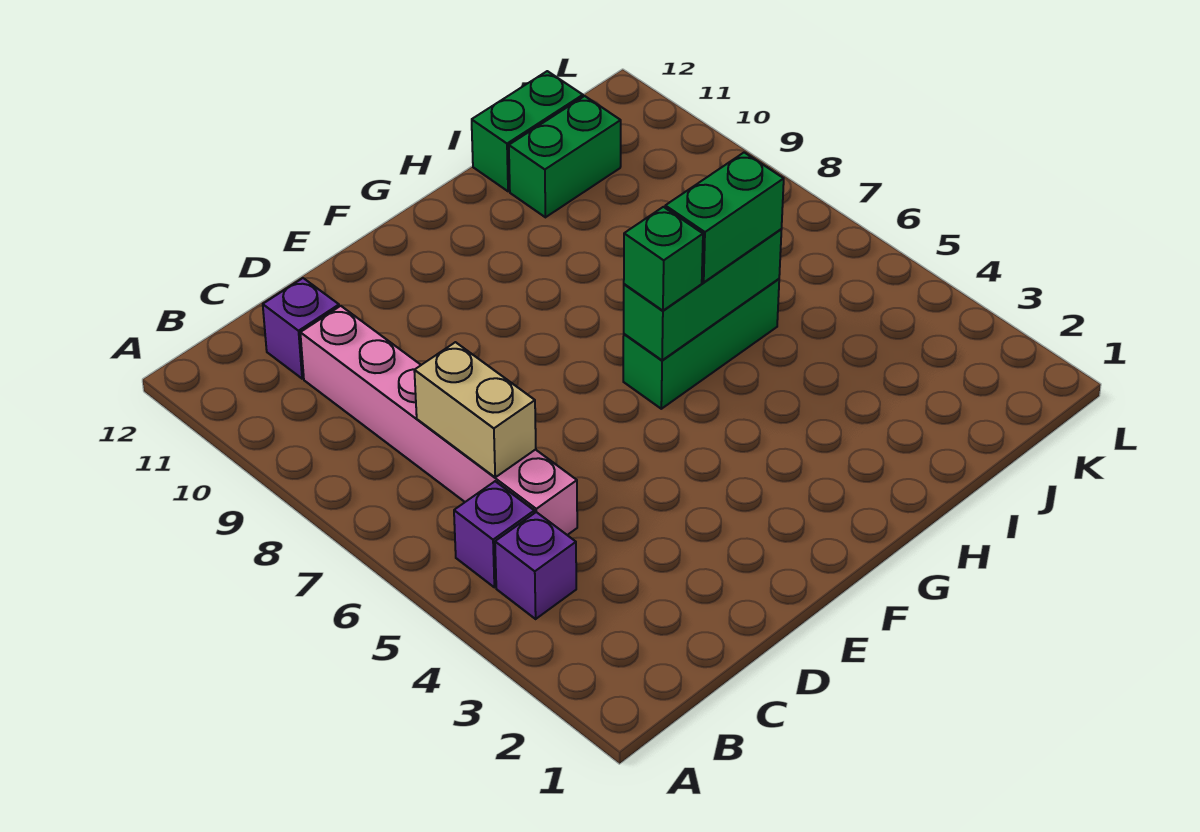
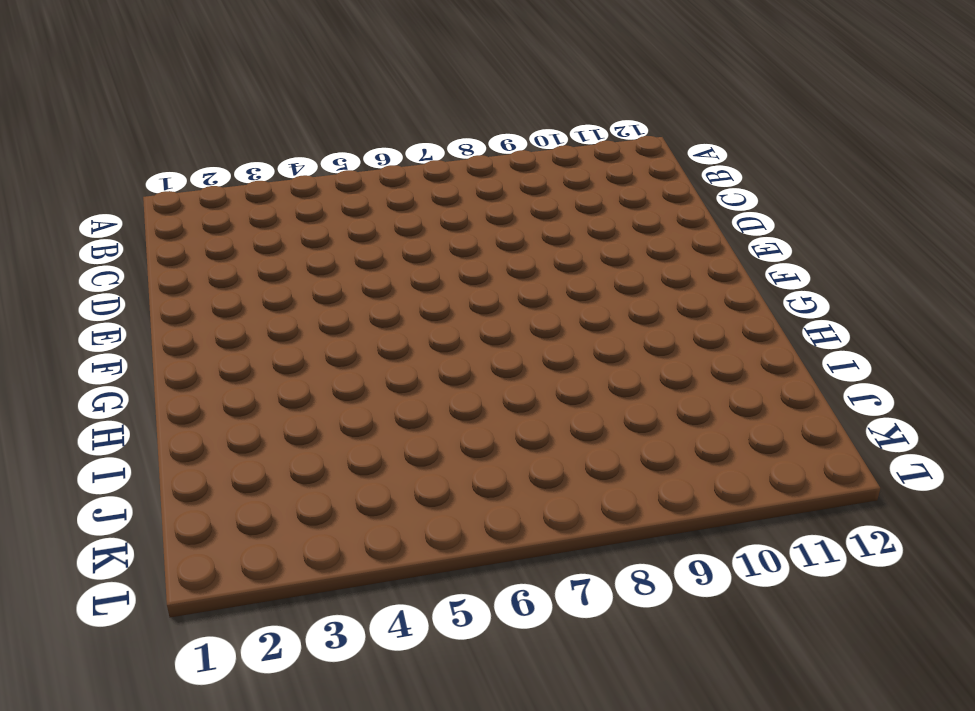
none -> purple brick B4 level 1
none -> purple brick B5 level 1

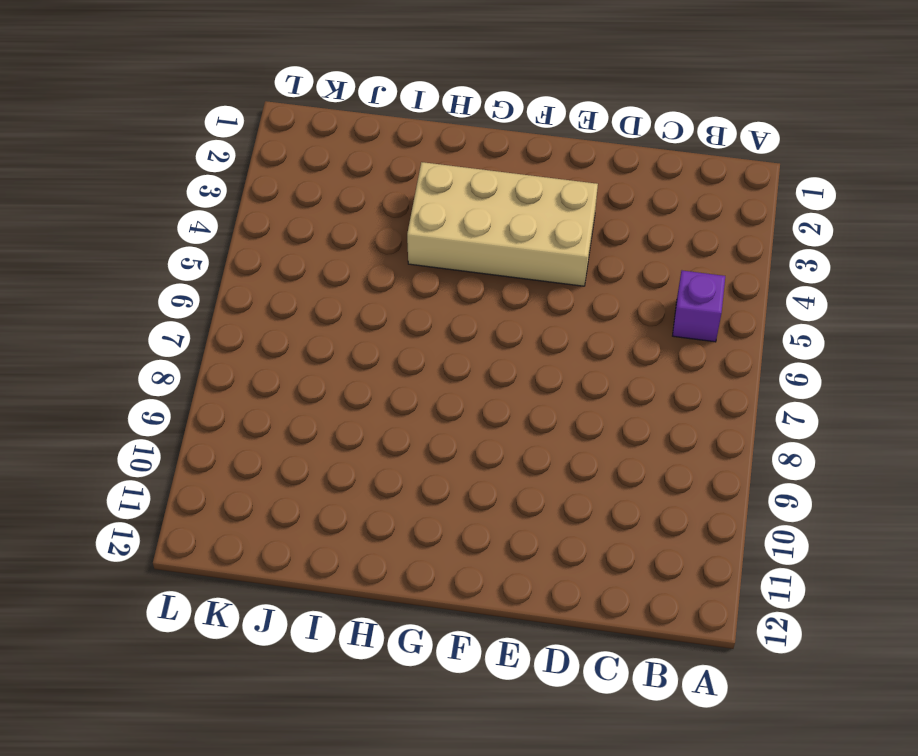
tan brick E3:H4 level 1 -> none
none -> purple brick B4 level 1
none -> pink brick C5:C10 level 1

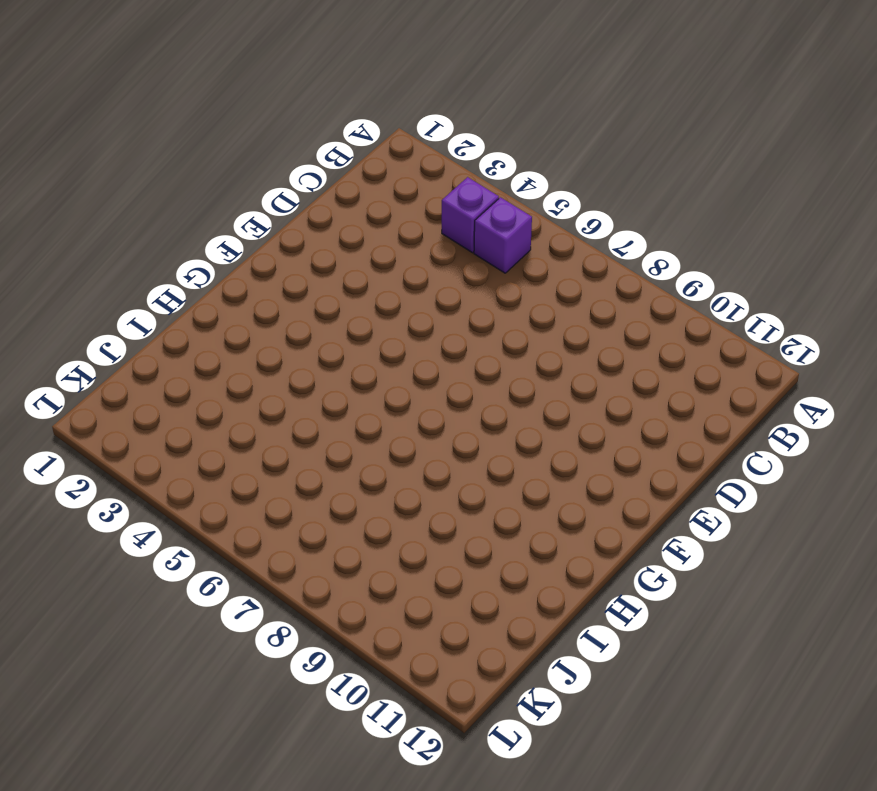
none -> pink brick C5:C10 level 1
none -> purple brick C11 level 1

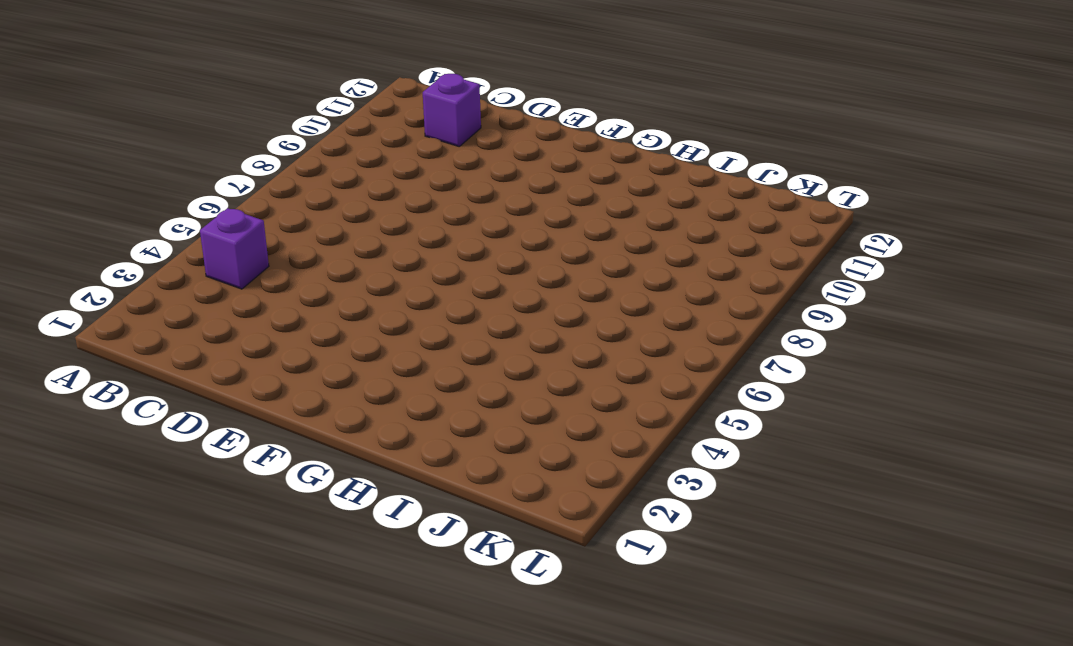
none -> purple brick B5 level 1
none -> pink brick C5:C10 level 1

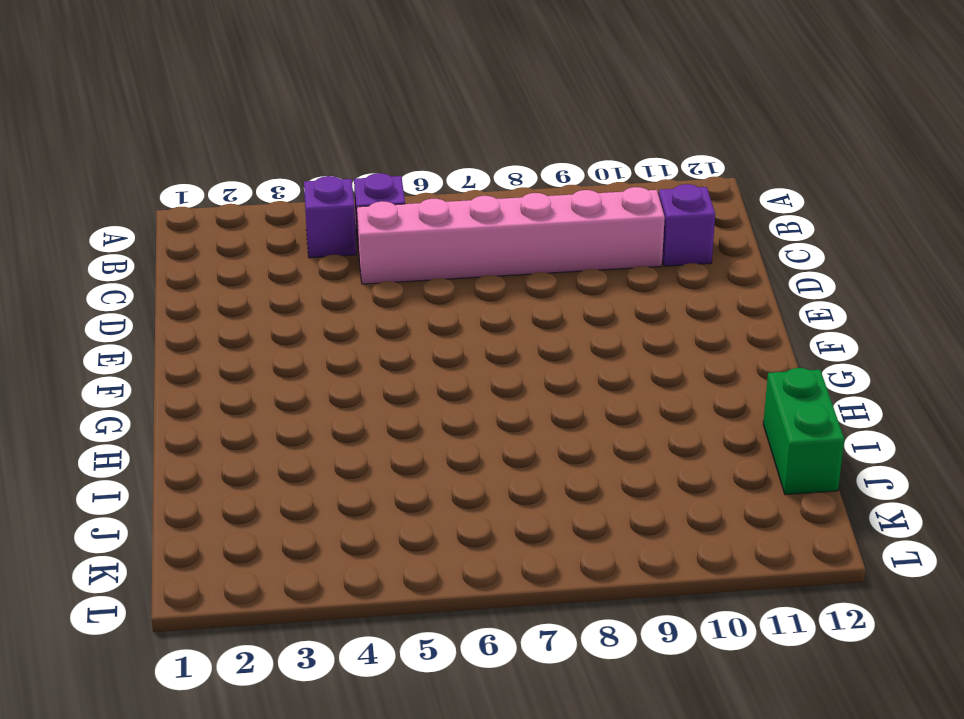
none -> green brick G6:I6 level 1
none -> green brick I11:J11 level 1

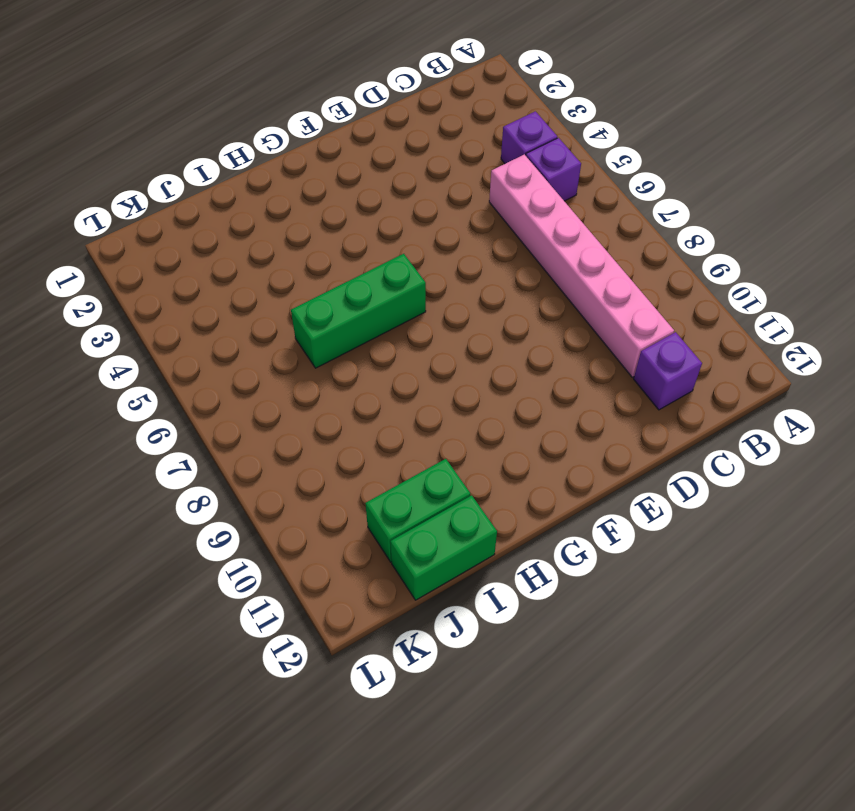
none -> tan brick C6:C7 level 2
none -> green brick G6:I6 level 2

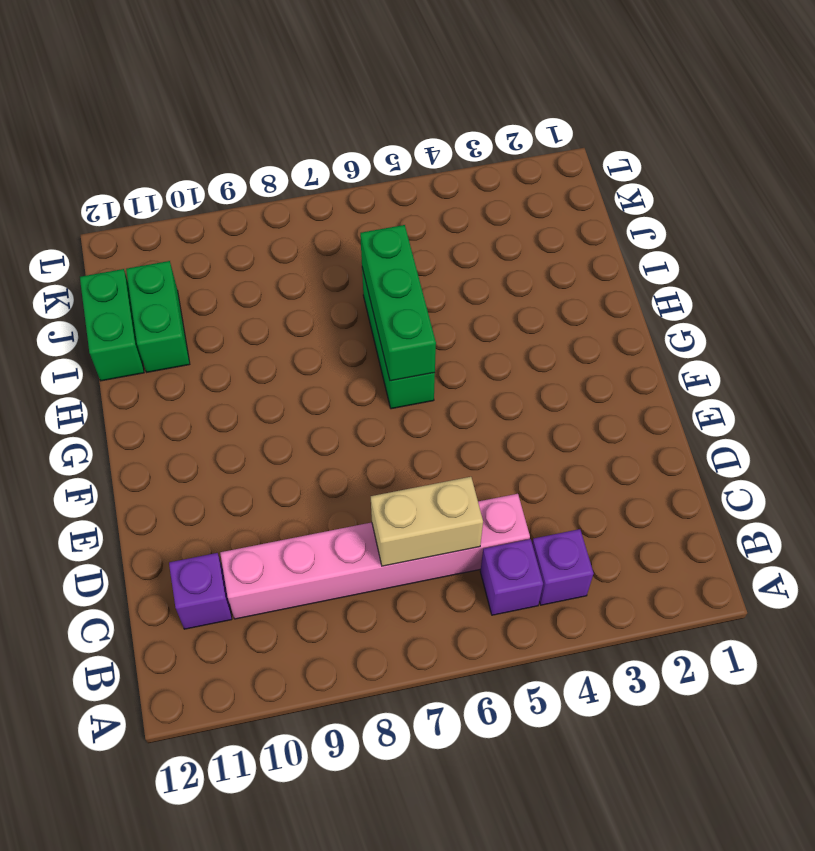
none -> green brick G6 level 3
none -> green brick H6:I6 level 3

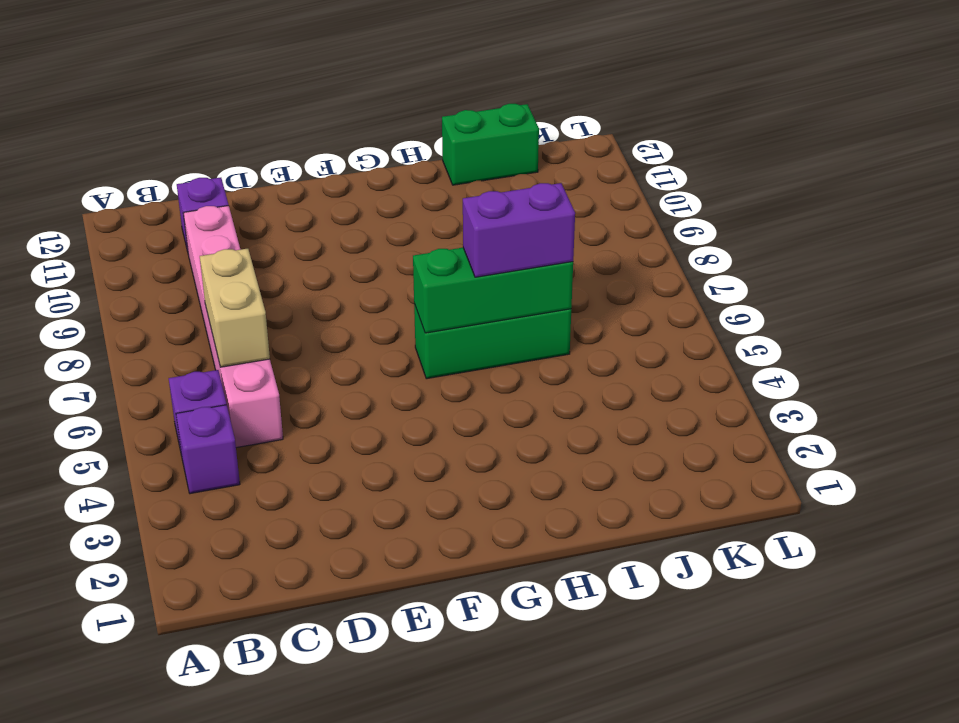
purple brick H6:I6 level 3 -> green brick H6:I6 level 3
none -> green brick I11:J11 level 1
none -> green brick G6 level 3

